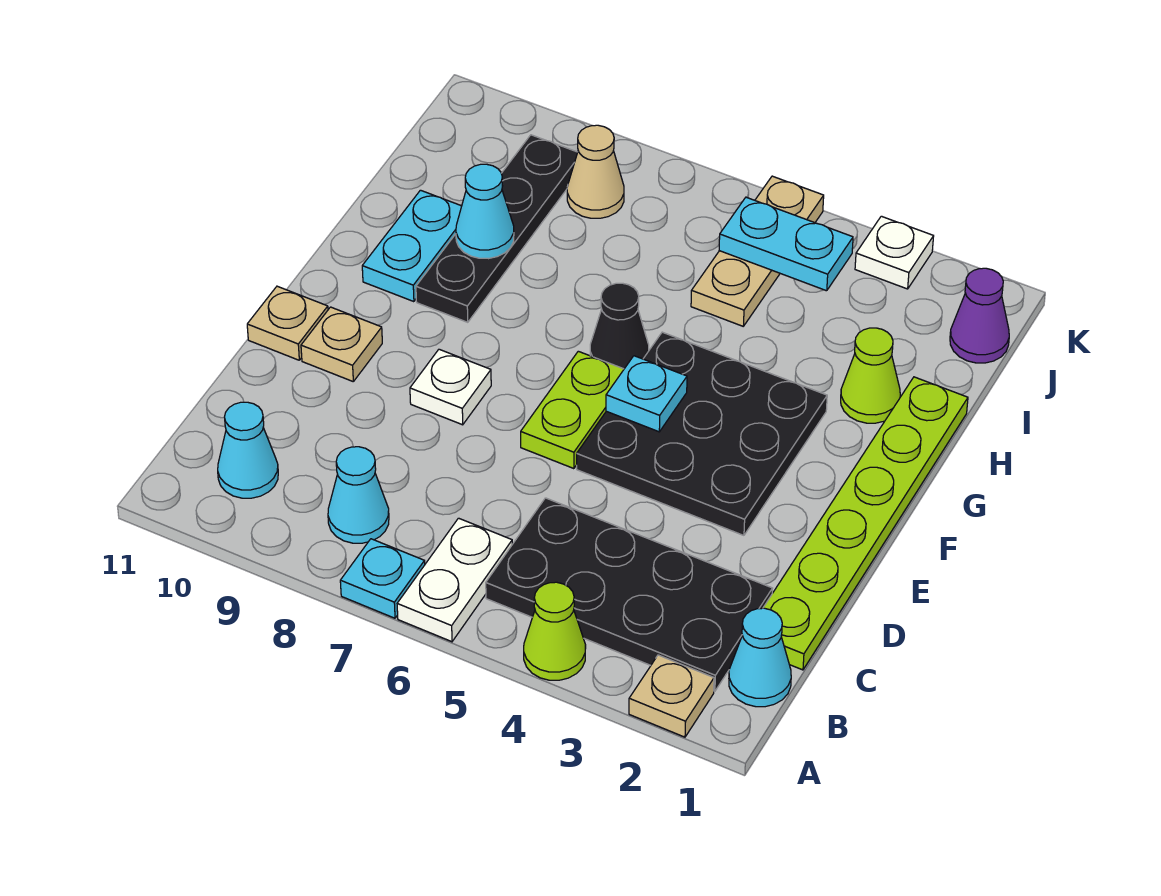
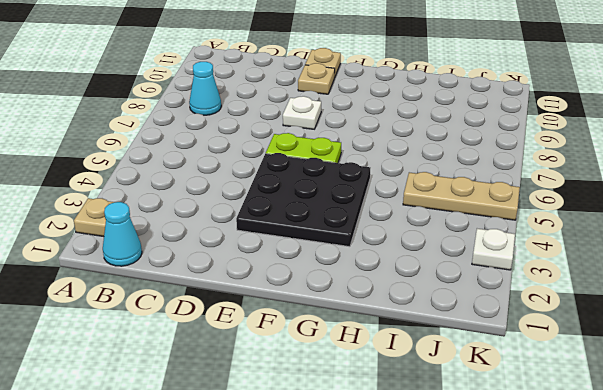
none -> lime cone A4 level 1
none -> white plate A6:B6 level 1
none -> cyan plate A7 level 1

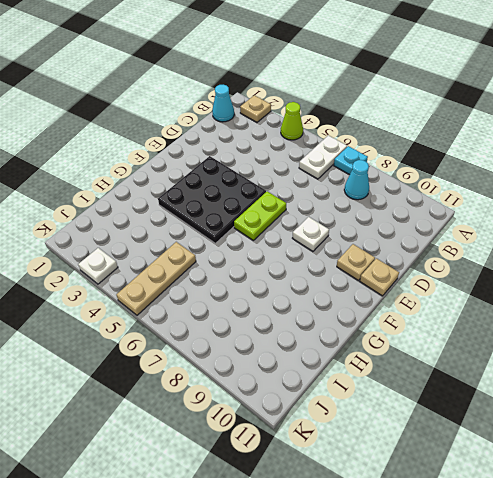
none -> black plate B2:C5 level 1
none -> cyan cone B10 level 1
none -> lime plate C1:H1 level 1

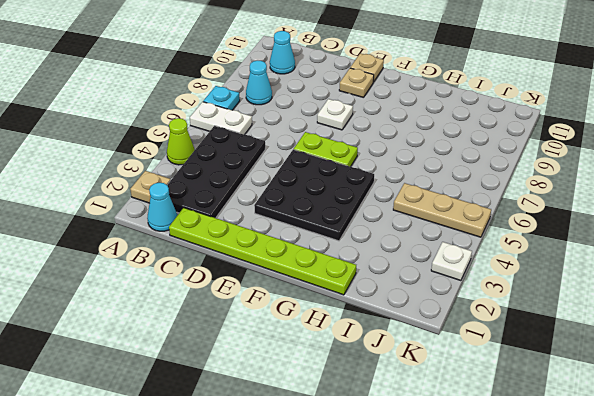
none -> black cone G6 level 1
none -> black plate G9:J9 level 1
none -> cyan plate G10:H10 level 1

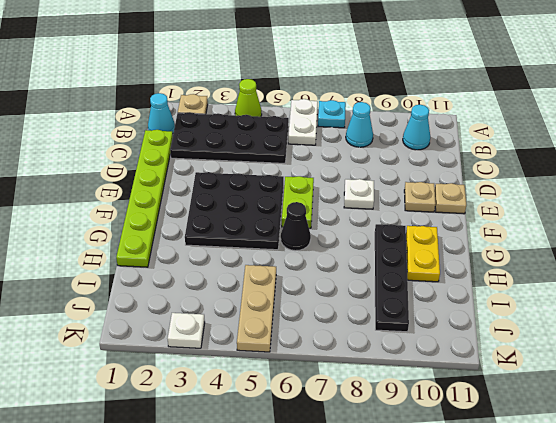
yellow plate G10:H10 level 1 -> cyan plate G10:H10 level 1
none -> lime cone H2 level 1
none -> purple cone J1 level 1
none -> tan cone J8 level 1

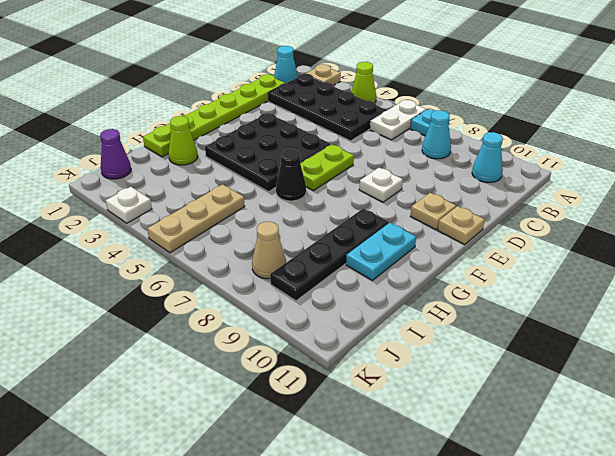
none -> cyan plate F5 level 2
none -> cyan cone H9 level 2
none -> cyan plate J4:J5 level 2

